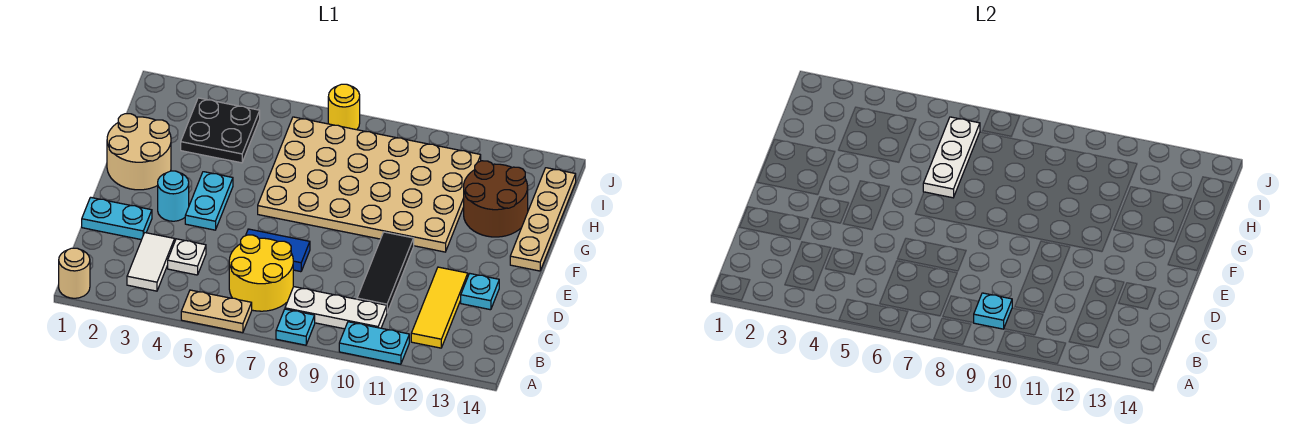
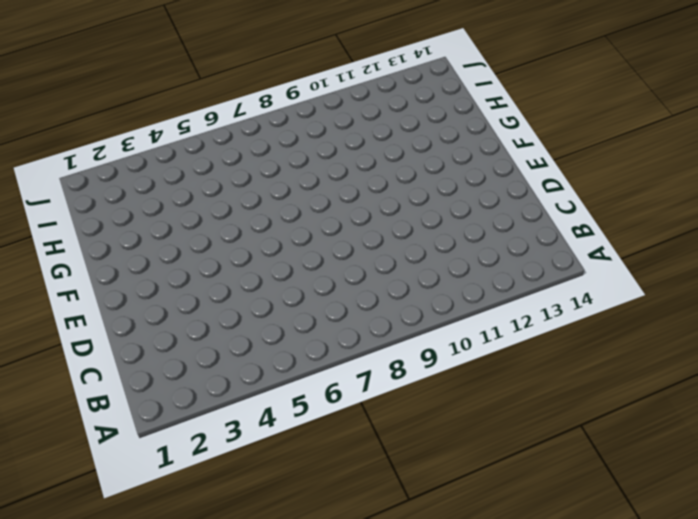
none -> tan round brick A1 level 1
none -> tan plate A5:A6 level 1
none -> cyan plate A8 level 1

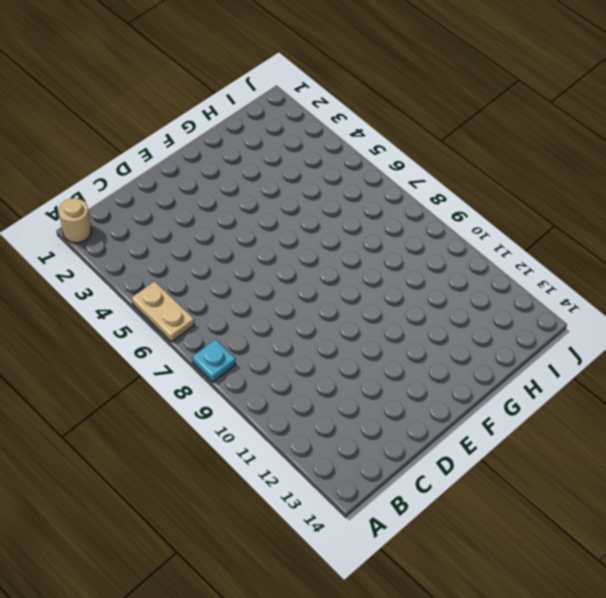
none -> cyan plate A10:A11 level 1
none -> white tile B3:C3 level 1
none -> yellow round brick B6:C7 level 1

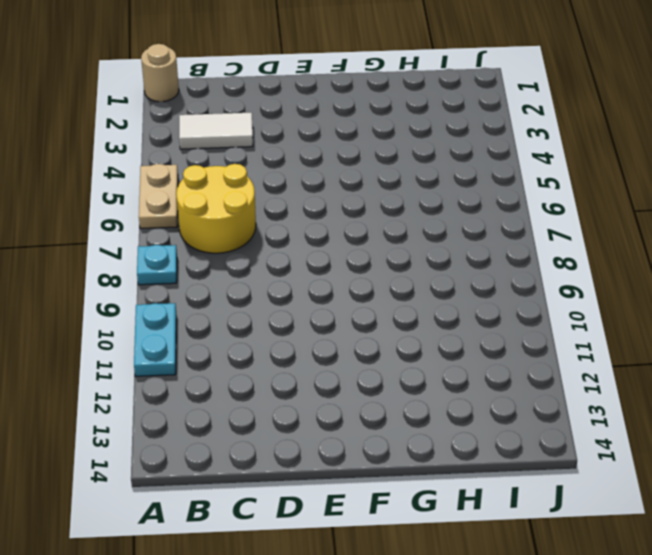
none -> white plate B8:B10 level 1
none -> yellow tile B12:D12 level 1
none -> white plate C4 level 1

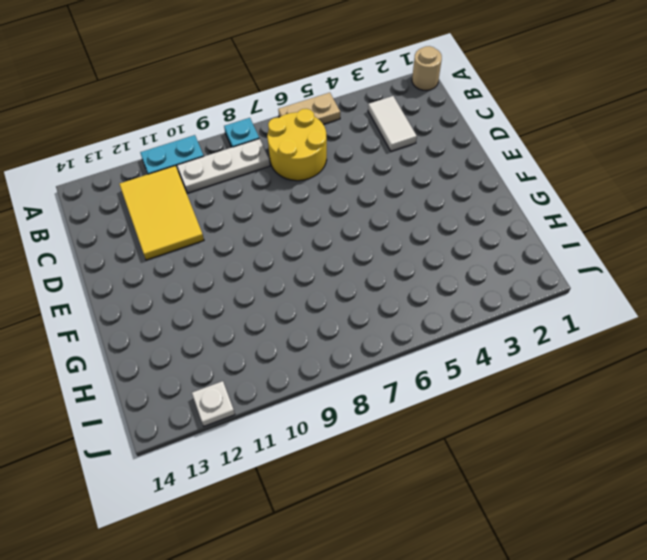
yellow tile B11:D12 level 1 -> yellow tile B12:D12 level 1
white plate J12 level 1 -> white plate C4 level 1
none -> black tile C10:E10 level 1
none -> cyan plate D1:D2 level 1
none -> blue tile D6:D7 level 1

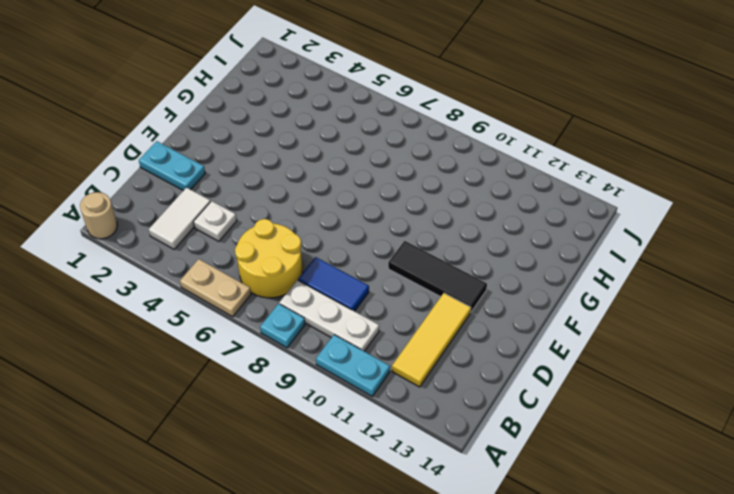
blue tile C8:C9 level 1 -> blue tile D6:D7 level 1
black tile E10:E12 level 1 -> black tile C10:E10 level 1
none -> cyan plate D13 level 1
none -> cyan round brick E3 level 1
none -> cyan plate E4:F4 level 1

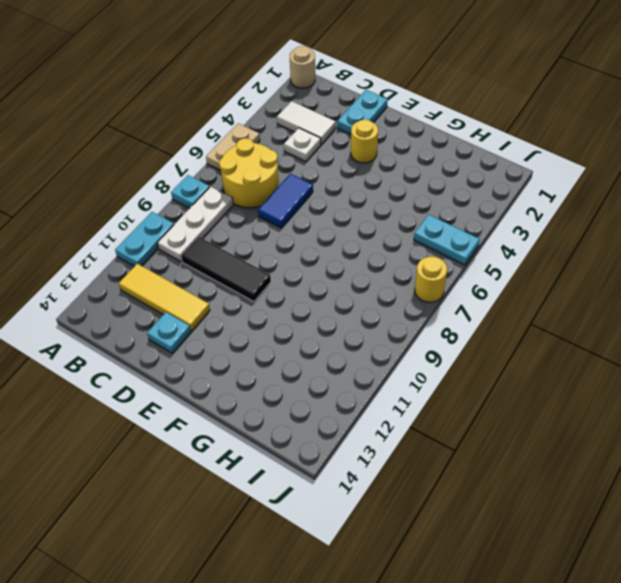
yellow round brick E3 level 1 -> cyan round brick E3 level 1
cyan plate I5:J5 level 1 -> cyan plate E4:F4 level 1
none -> tan round brick F1:G2 level 1
none -> tan plate F6:I11 level 1
none -> tan plate F14:I14 level 1

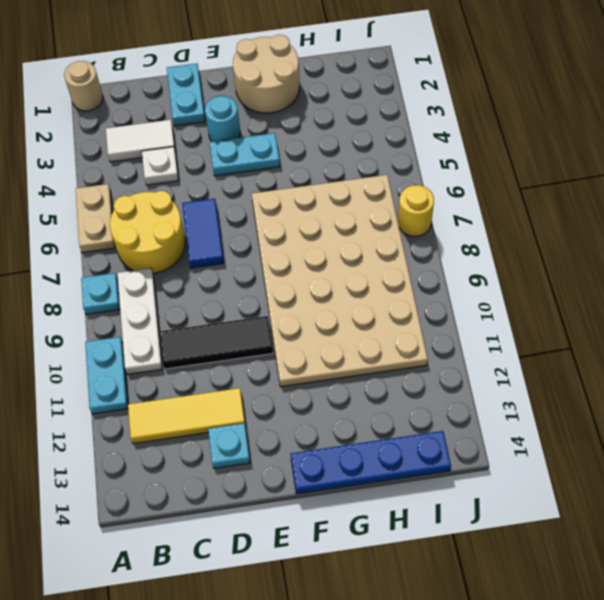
blue plate F14:I14 level 1 -> tan plate F14:I14 level 1
none -> brown round brick G12:H13 level 1
none -> black plate H3:I4 level 1
none -> cyan plate B9 level 2

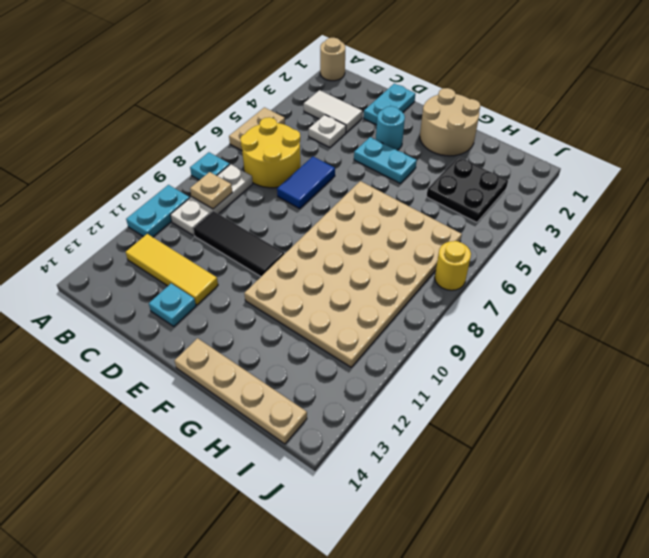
tan plate B9 level 2 -> cyan plate B9 level 2
none -> brown round brick G12:H13 level 1
none -> white plate G6:I6 level 2

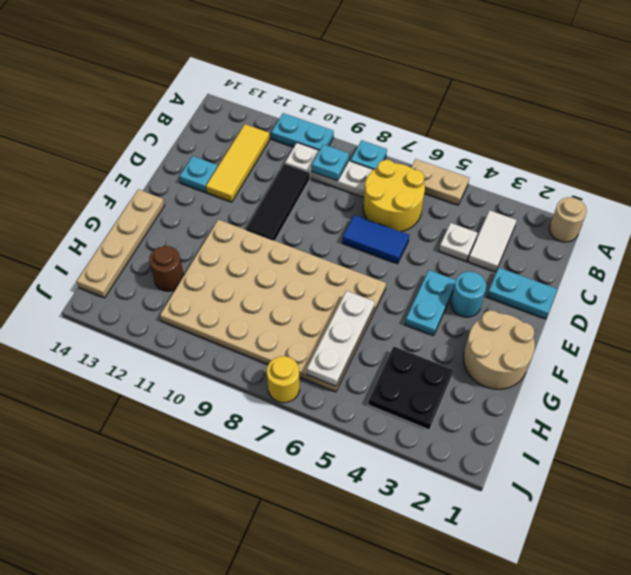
brown round brick H12 level 1 -> brown round brick G12:H13 level 1

